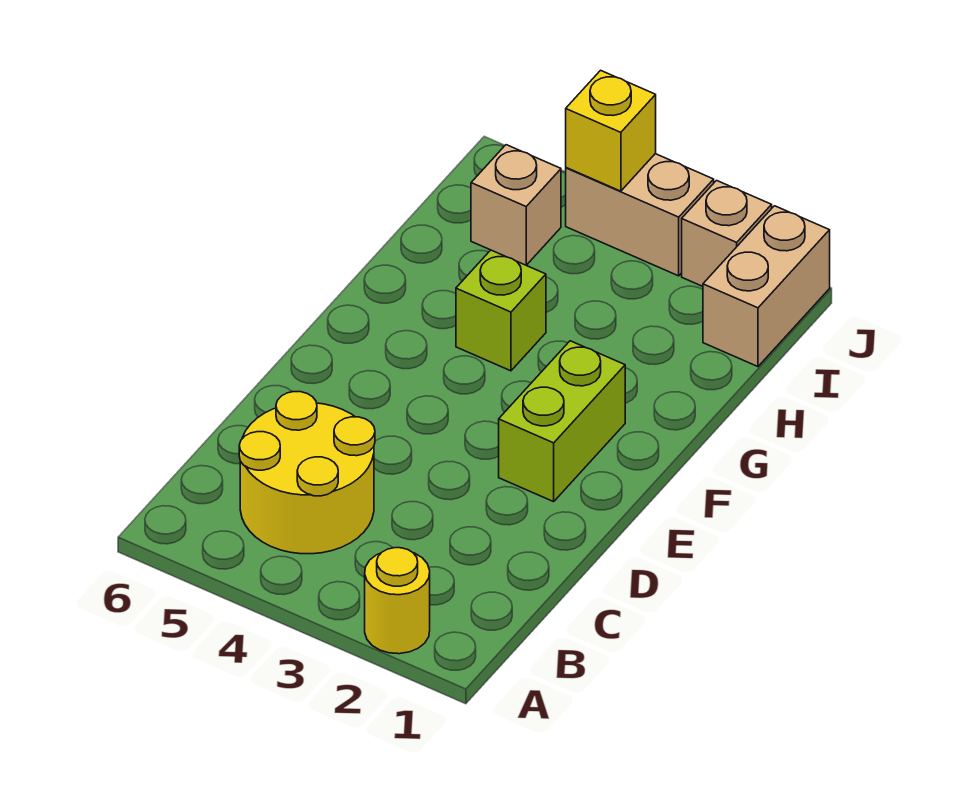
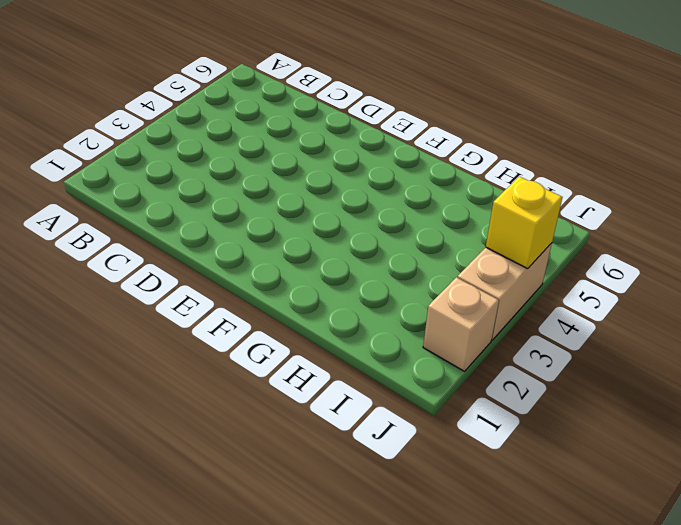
none -> yellow round brick A2 level 1
none -> yellow round brick B4:C5 level 1

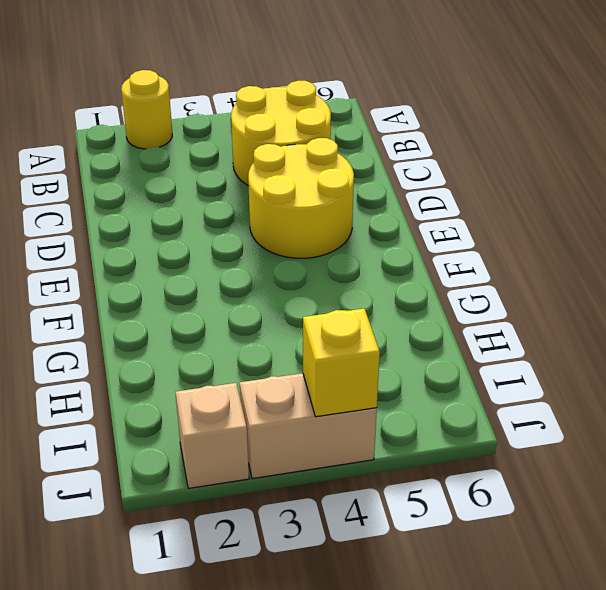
yellow round brick D4:E5 level 1 -> none
none -> lime brick E2:F2 level 1
none -> lime brick G4 level 1

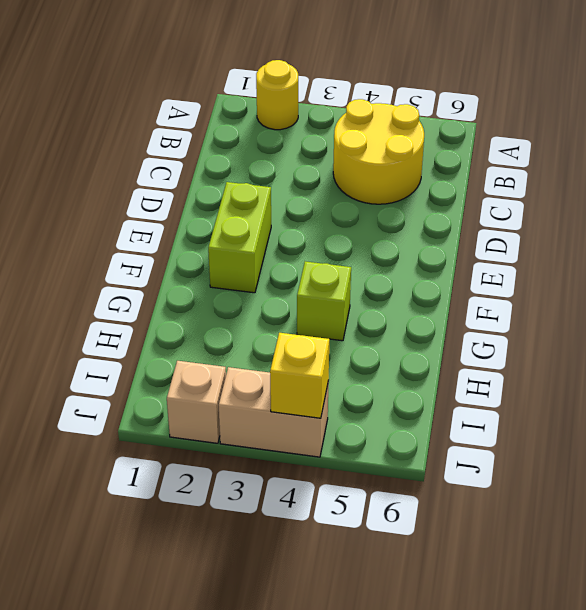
none -> tan brick I1:J1 level 1
none -> tan brick I5 level 1

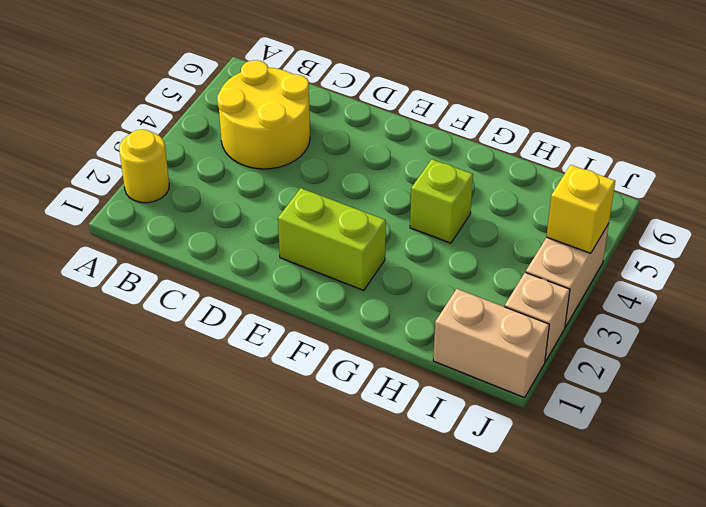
none -> tan brick I5 level 1

